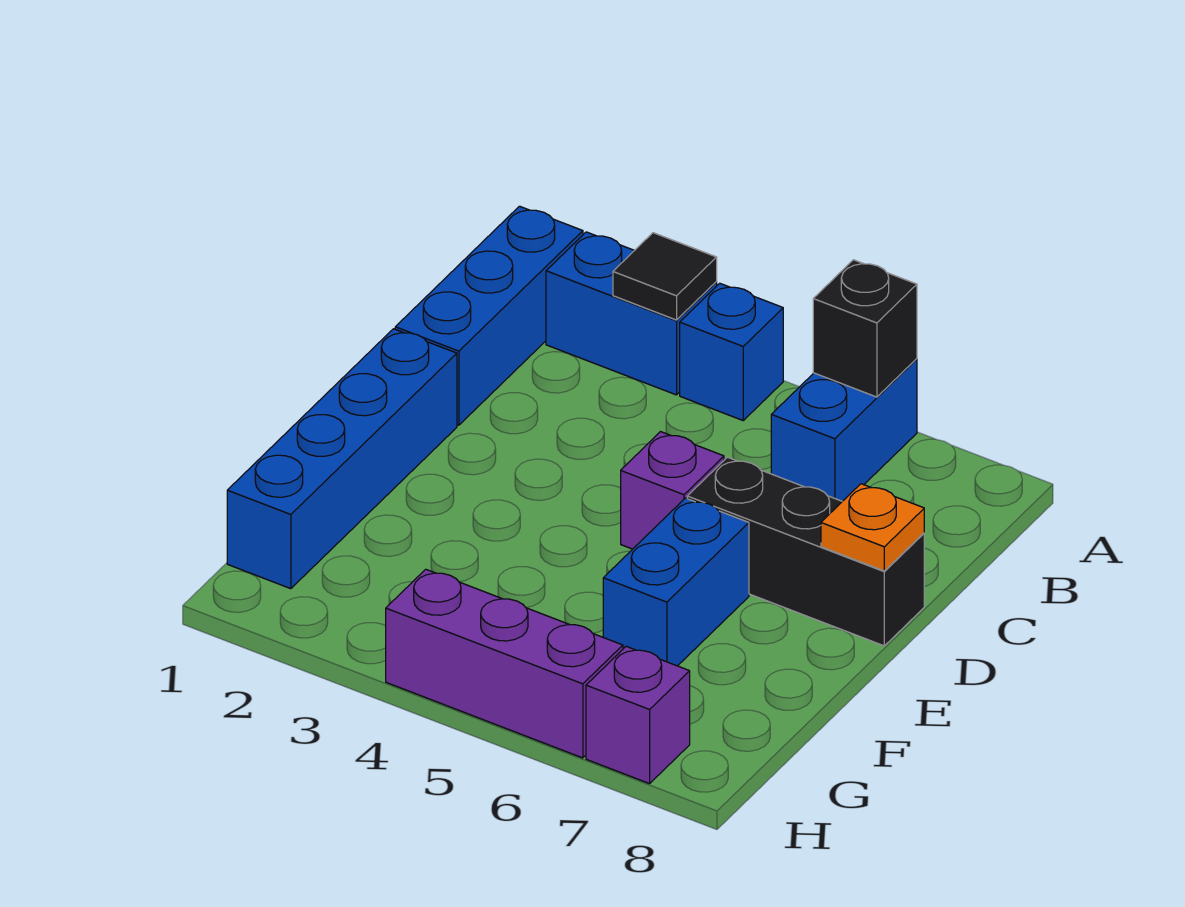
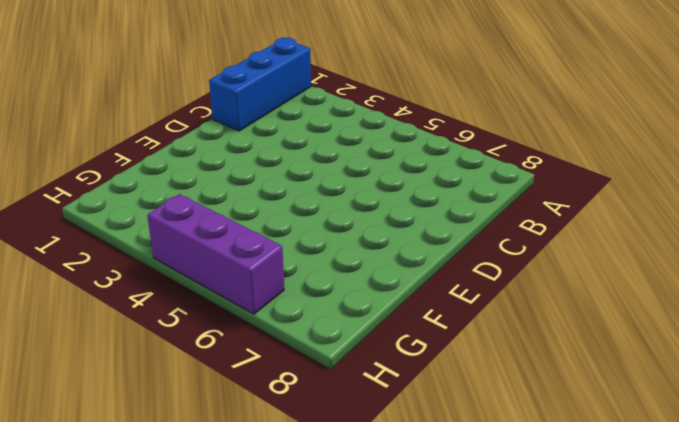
none -> blue brick A2:A3 level 1
none -> blue brick A4 level 1
none -> blue brick A6:B6 level 1

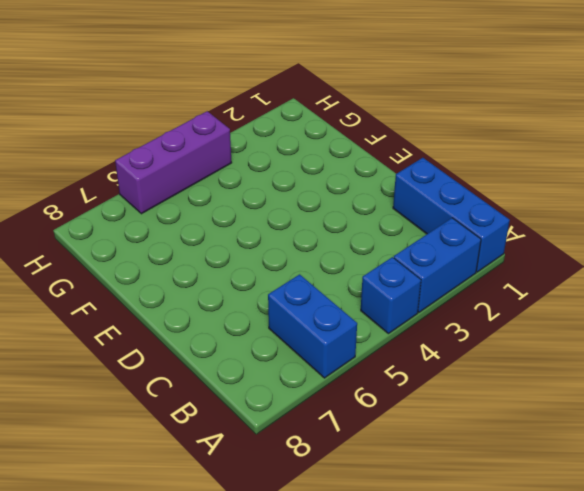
none -> blue brick D1:G1 level 1
none -> purple brick D5 level 1
none -> black brick D6:D8 level 1

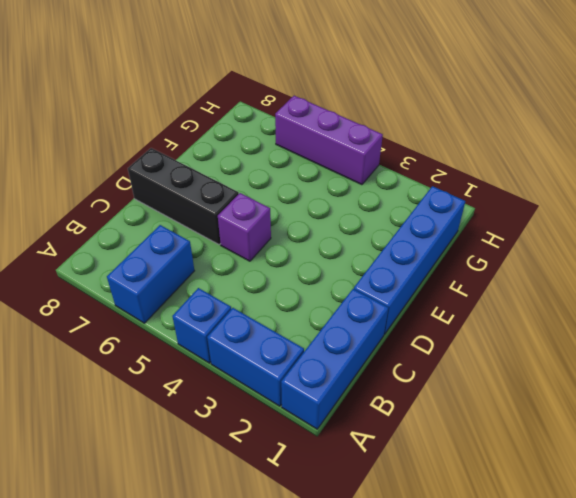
none -> blue brick E6:F6 level 1
none -> purple brick H7 level 1
none -> black tile A3 level 2

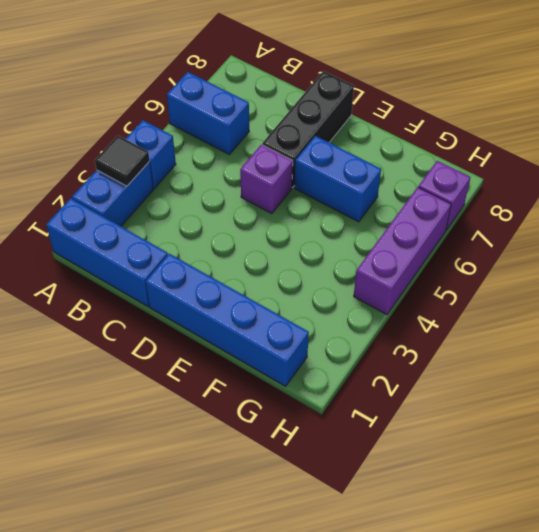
none -> black brick A6 level 2
none -> orange plate D8 level 2

